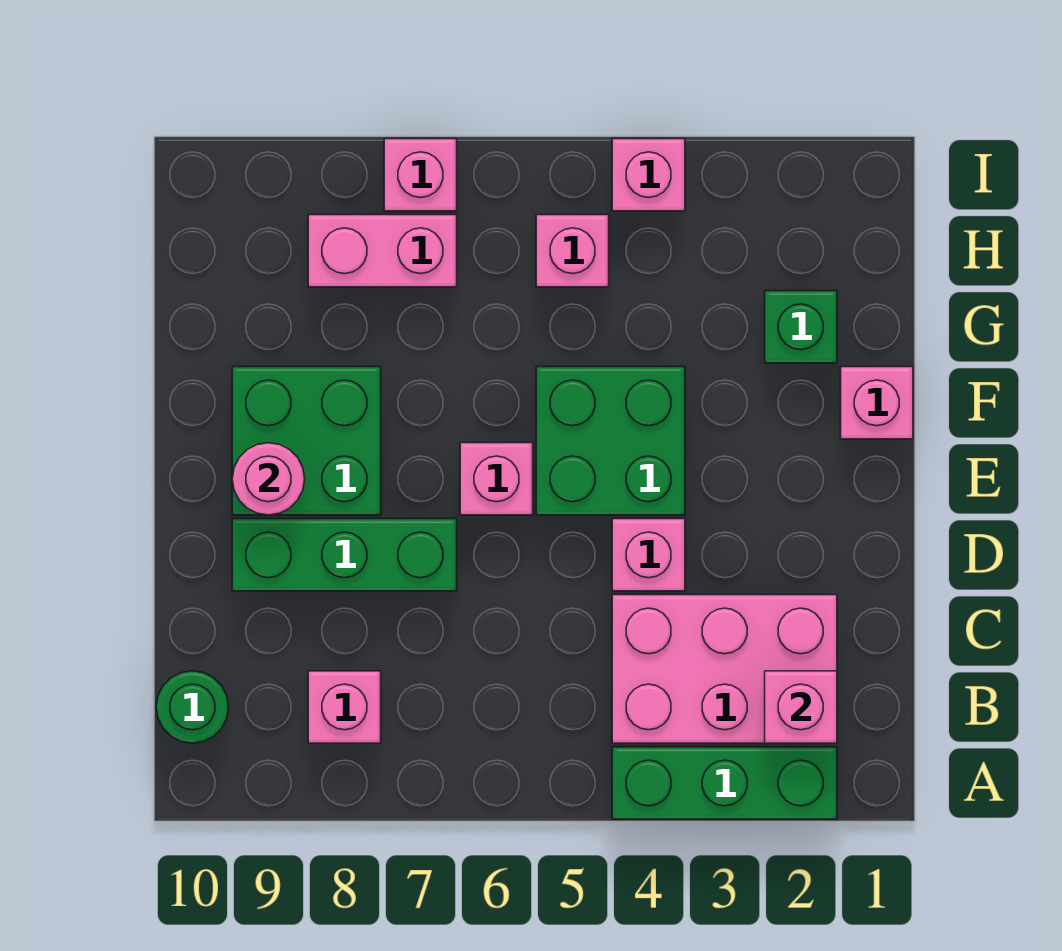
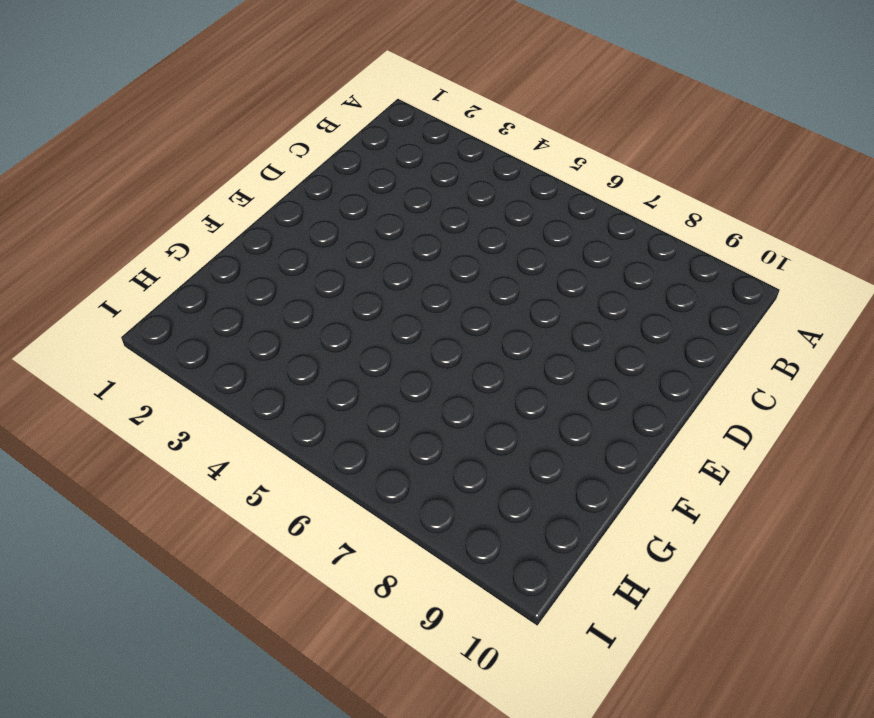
none -> green brick A2:A4 level 1
none -> pink brick B2:C4 level 1
none -> pink brick B8 level 1

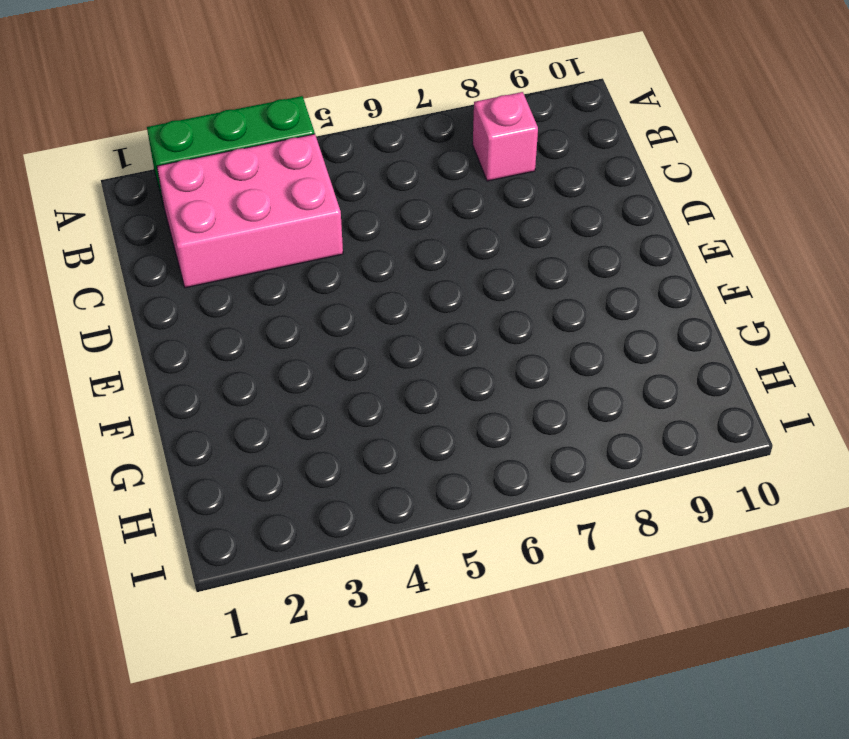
none -> green round brick B10 level 1
none -> pink brick D4 level 1
none -> green brick D7:D9 level 1

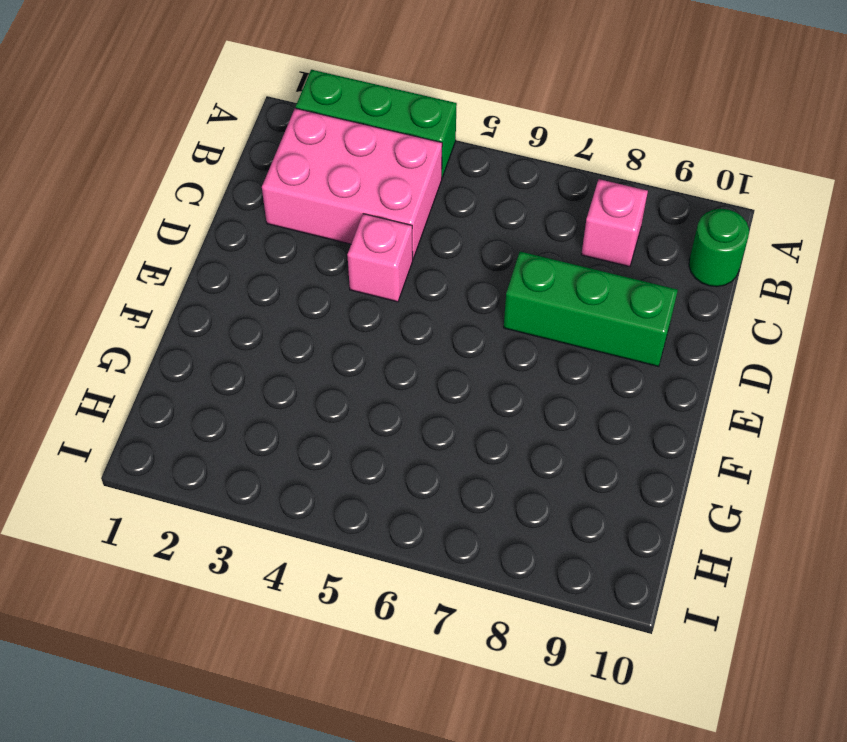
none -> green brick E4:F5 level 1
none -> pink brick E6 level 1
none -> green brick E8:F9 level 1

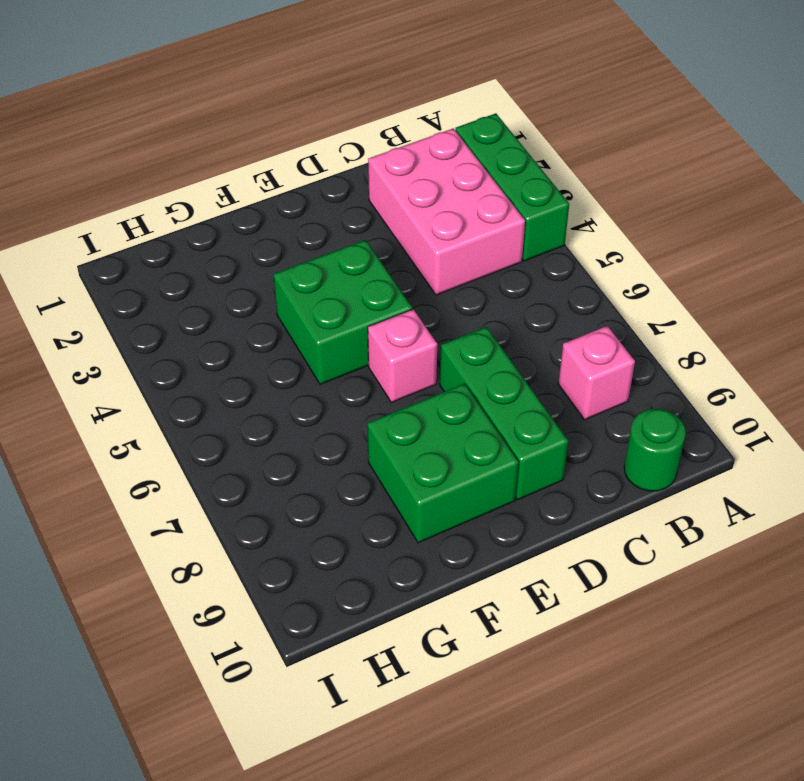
none -> pink brick D4 level 1
none -> pink brick F1 level 1
none -> green brick G2 level 1

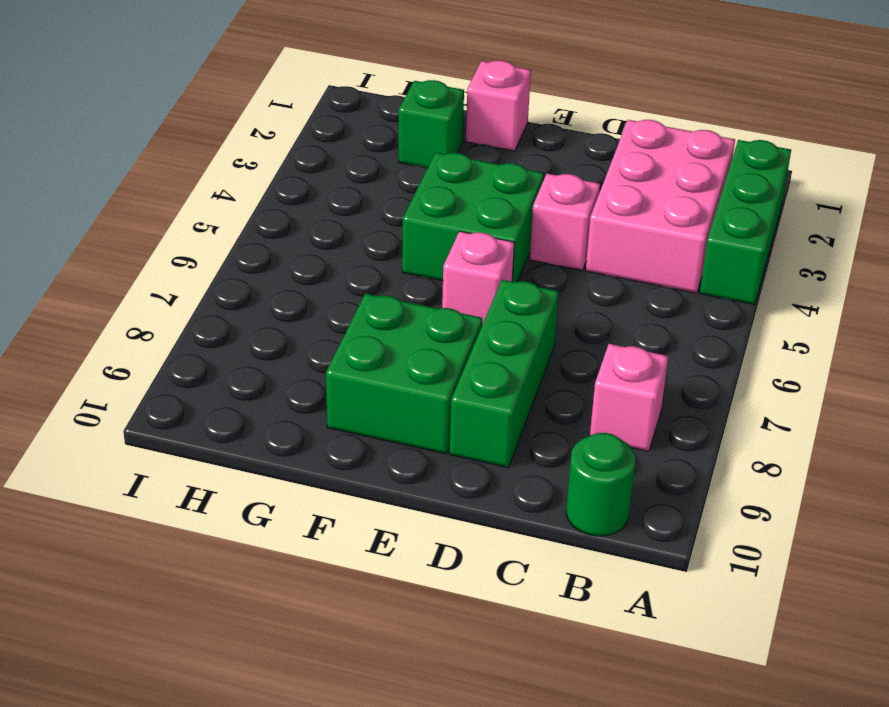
none -> pink brick H5 level 1
none -> pink brick H7:H8 level 1
none -> pink brick I4 level 1

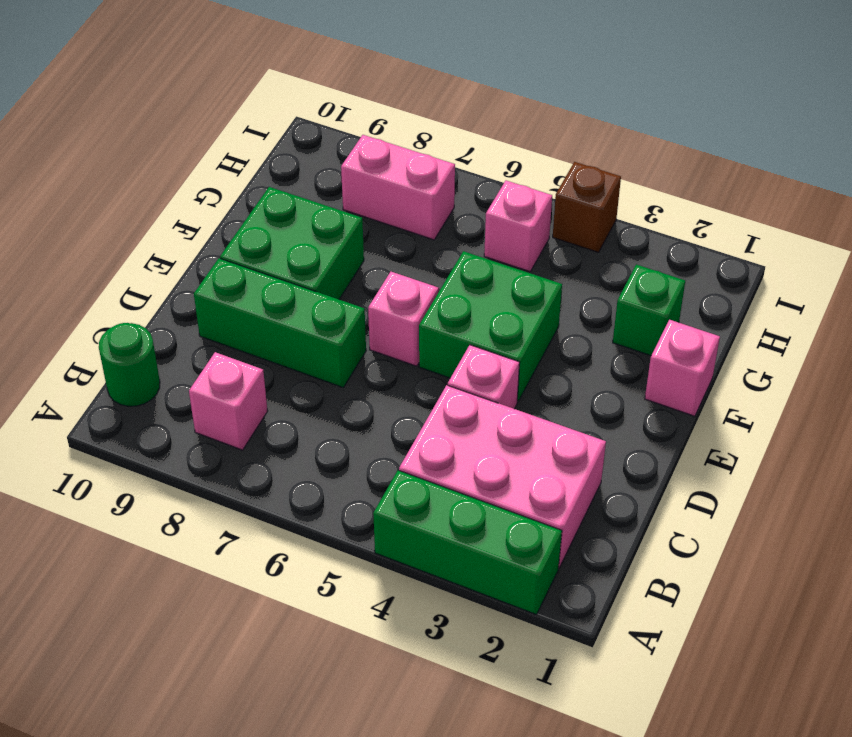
brown brick I4 level 1 -> pink brick I4 level 1
none -> pink brick I7 level 1
none -> pink brick B2 level 2
none -> pink round brick E9 level 2

